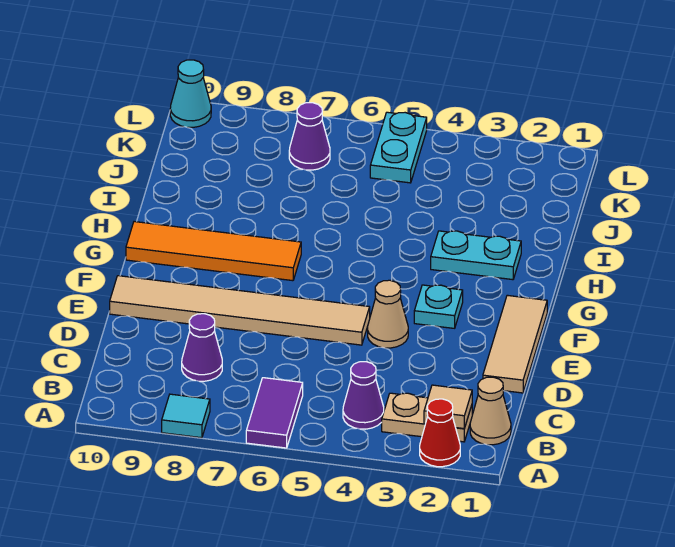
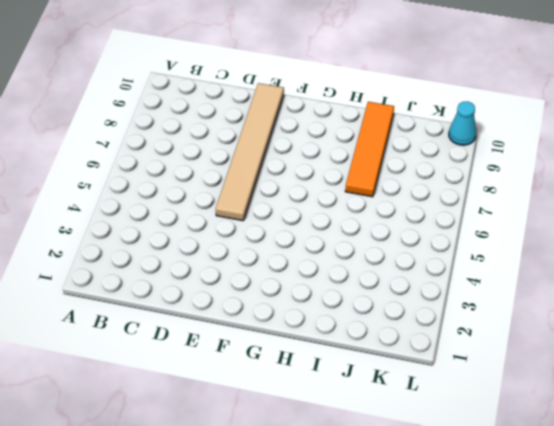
orange tile I7:I10 level 1 -> orange tile G7:G10 level 1
none -> red cone A2 level 1
none -> purple tile A6:B6 level 1
none -> cyan tile A8 level 1

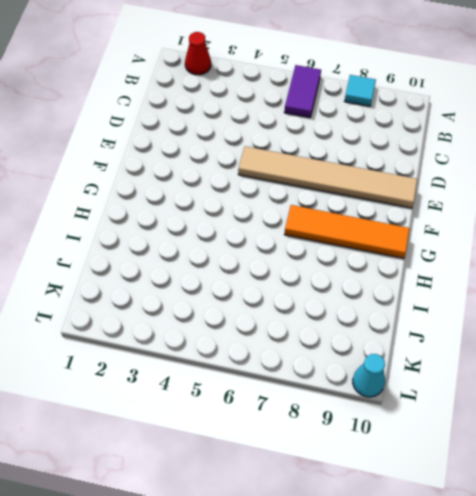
none -> tan cone B1 level 1
none -> tan plate B2:B3 level 1
none -> purple cone B4 level 1

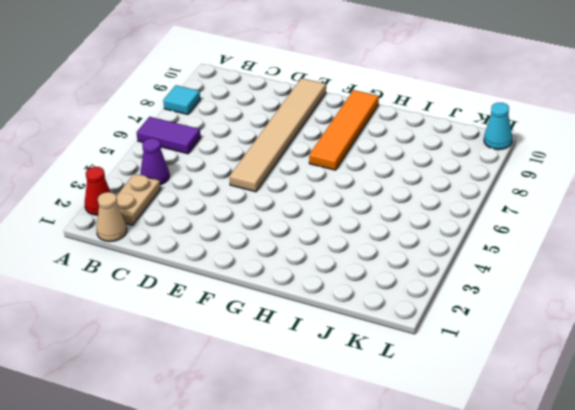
none -> purple cone C8 level 1
none -> tan tile D1:F1 level 1
none -> tan cone E4 level 1

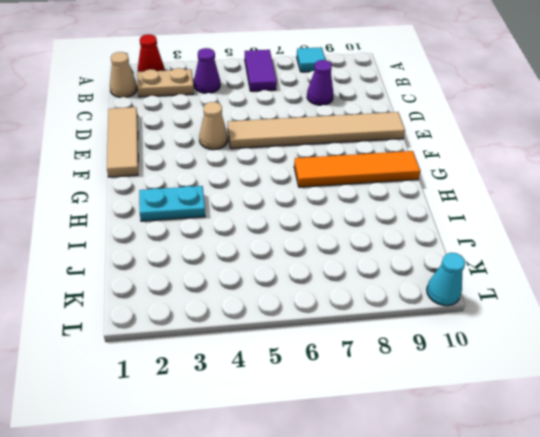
none -> cyan plate F3 level 1
none -> cyan plate K5:L5 level 1
none -> purple cone K7 level 1

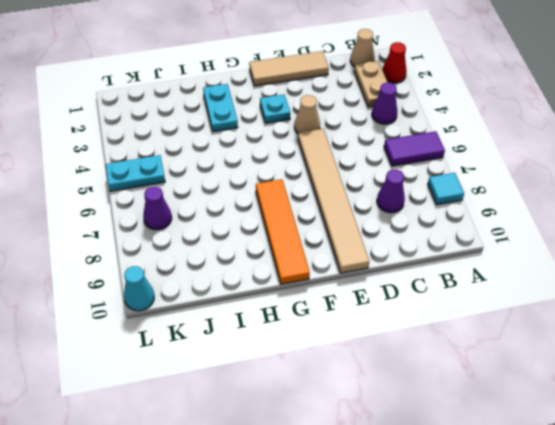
none -> tan tile B2 level 2

